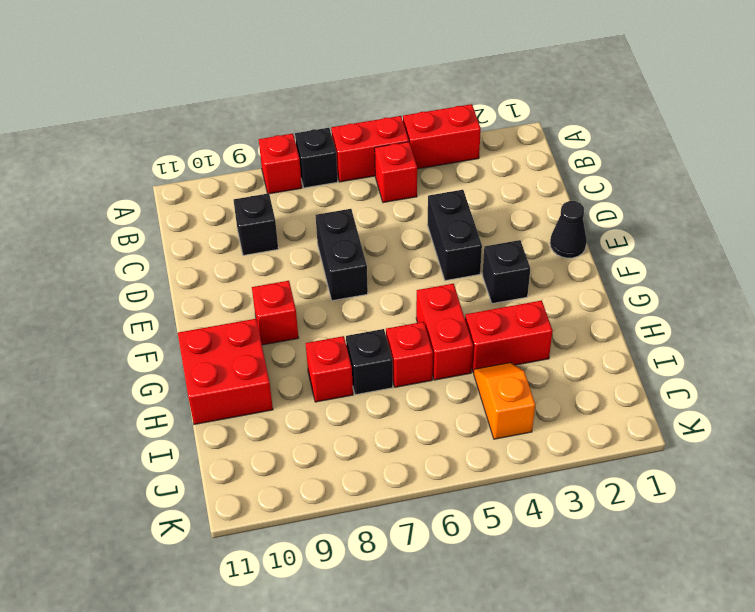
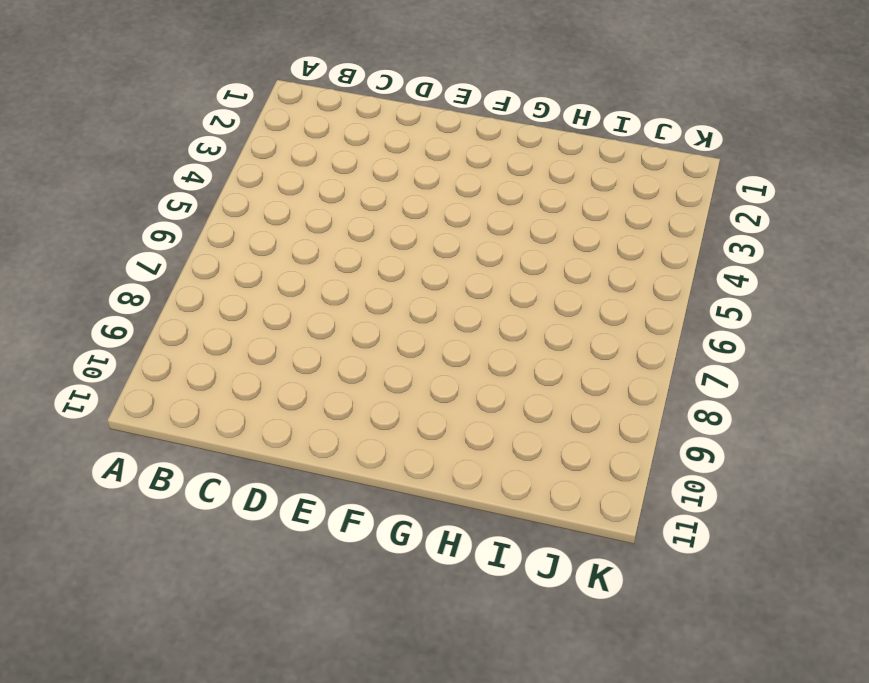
none -> red brick A3:A4 level 1
none -> red brick A5:A6 level 1
none -> black brick A7 level 1

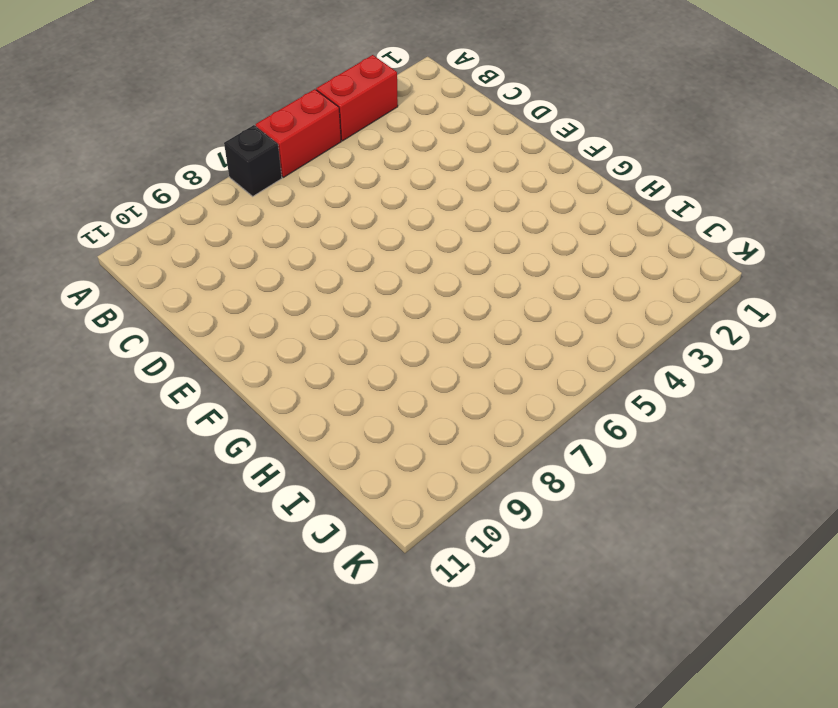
none -> red brick A8 level 1
none -> red brick B5 level 1
none -> black brick C9 level 1

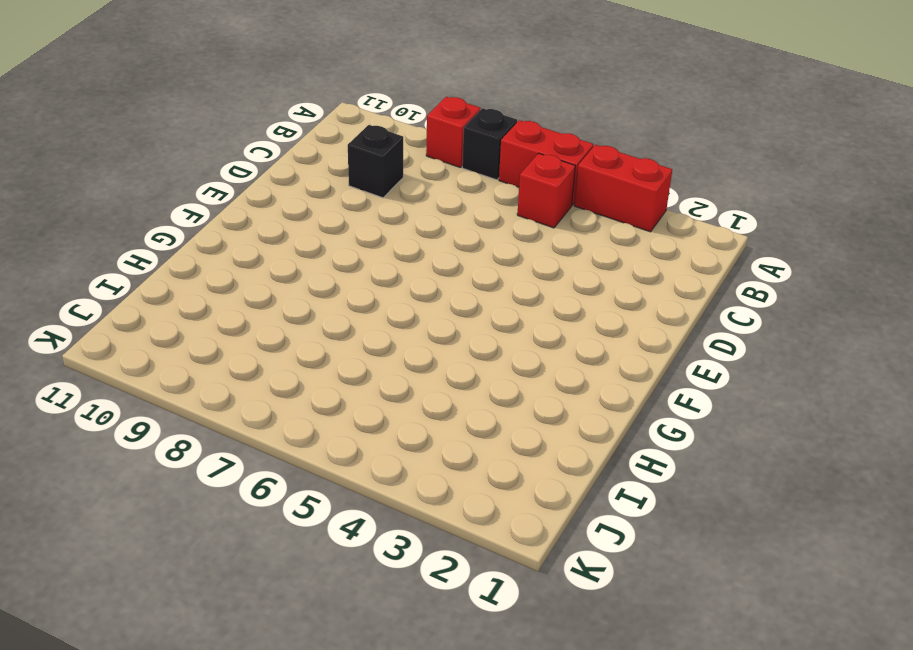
none -> black brick D4:E4 level 1
none -> black brick D7:E7 level 1
none -> black cone E1 level 1

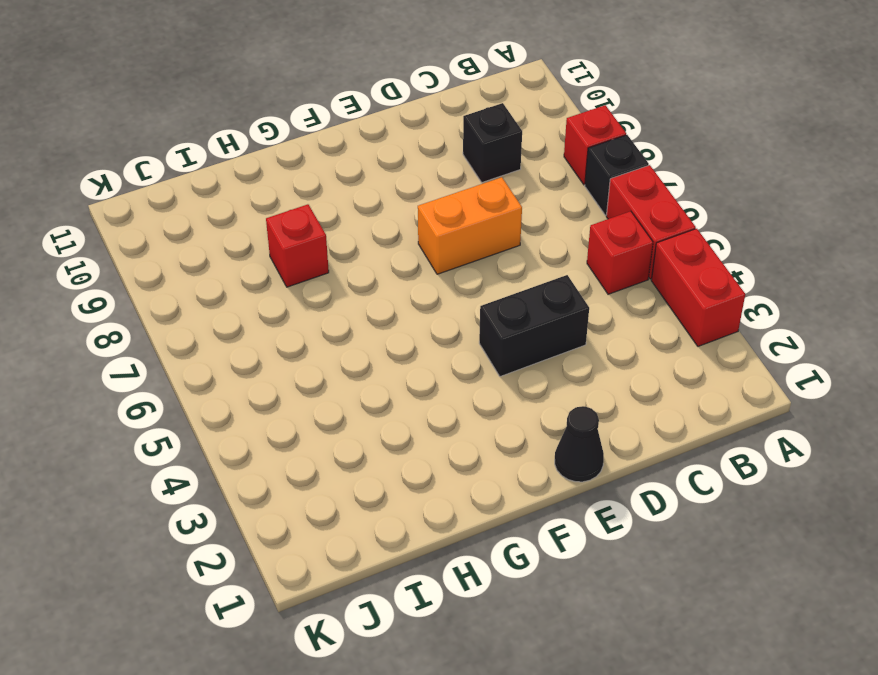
orange brick D7:E7 level 1 -> black brick D7:E7 level 1
none -> black brick F3 level 1
none -> red brick F9 level 1
none -> red brick G5:H5 level 1

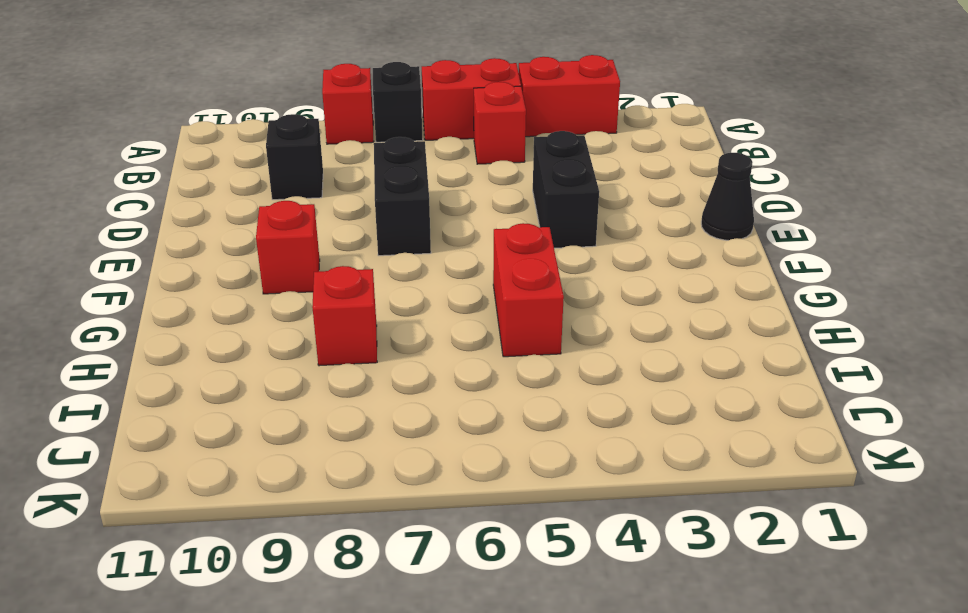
none -> black brick F3 level 1
none -> red brick G10:H11 level 1
none -> red brick H3:H4 level 1

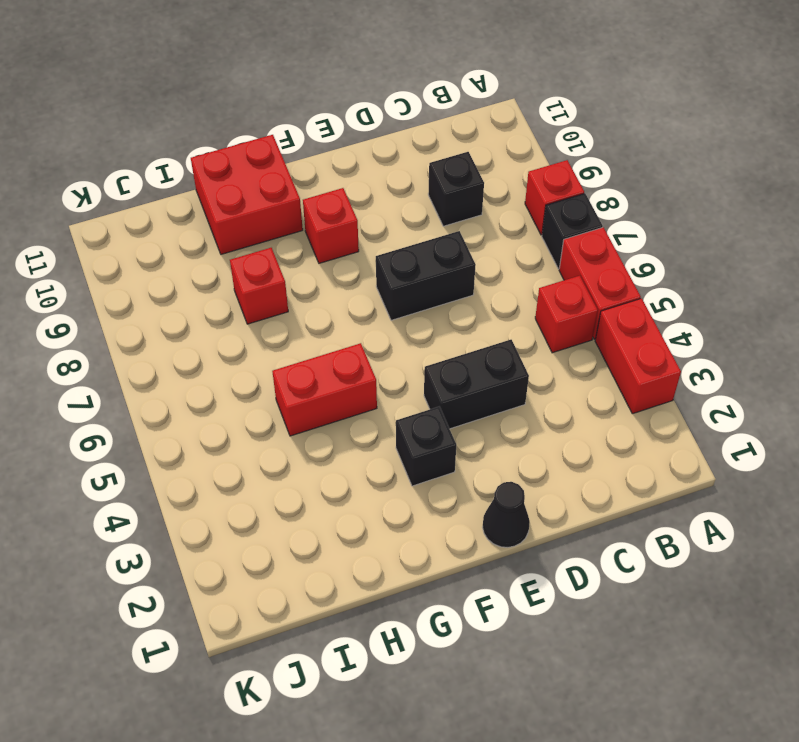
none -> red brick H3:H4 level 1
none -> red brick H6 level 1
none -> black brick H7 level 1

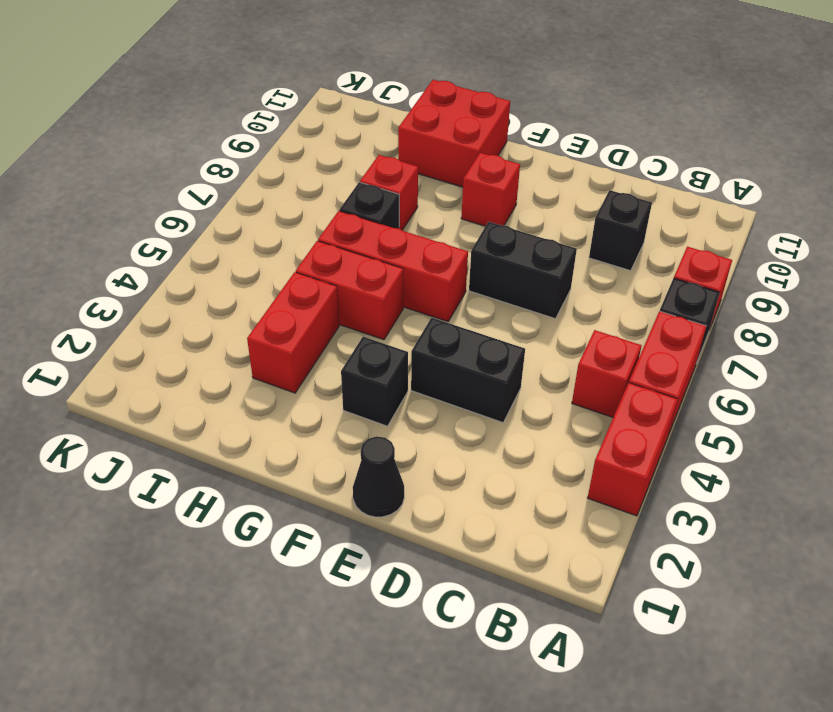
red brick F6:H6 level 1 -> red brick H6 level 1
none -> orange slope I4:J4 level 1 top J

